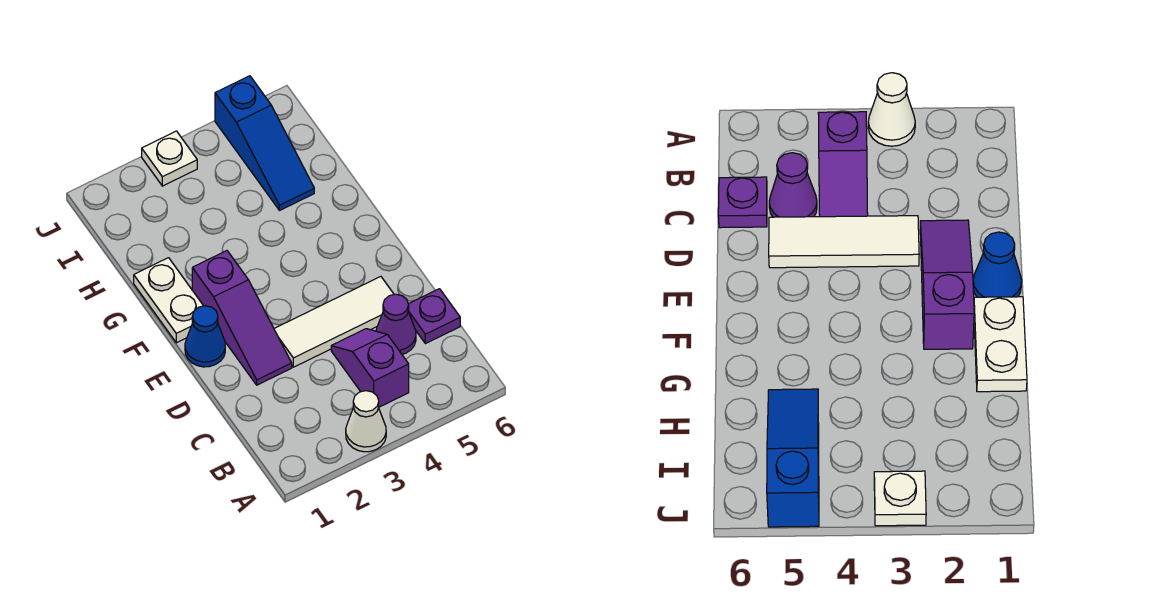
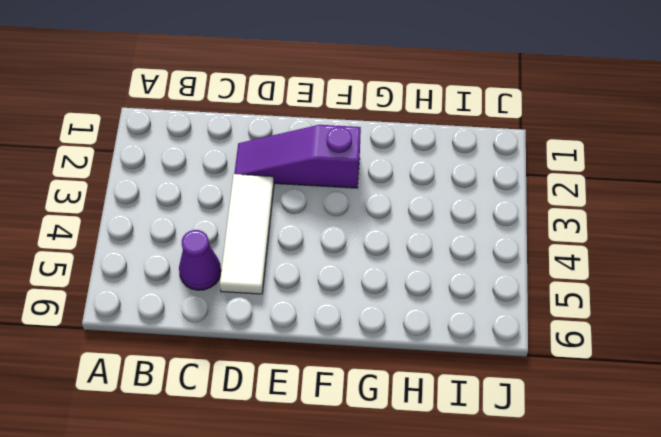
none -> white cone A3 level 1
none -> purple slope B4:C4 level 1 top B

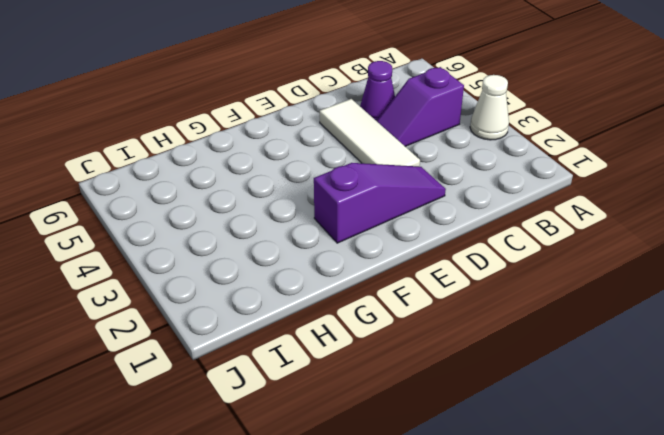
none -> purple plate C6 level 1
none -> blue cone E1 level 1

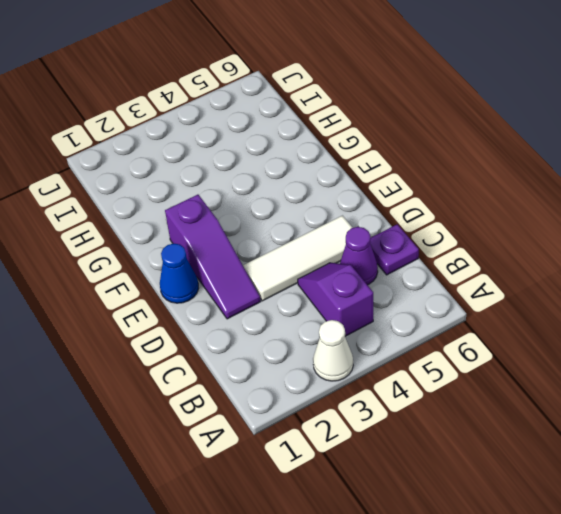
none -> white plate F1:G1 level 1
none -> blue slope H5:J5 level 1 top J

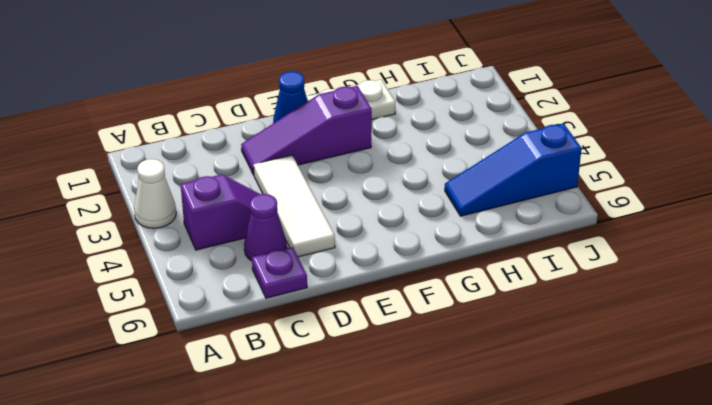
none -> white plate J3 level 1

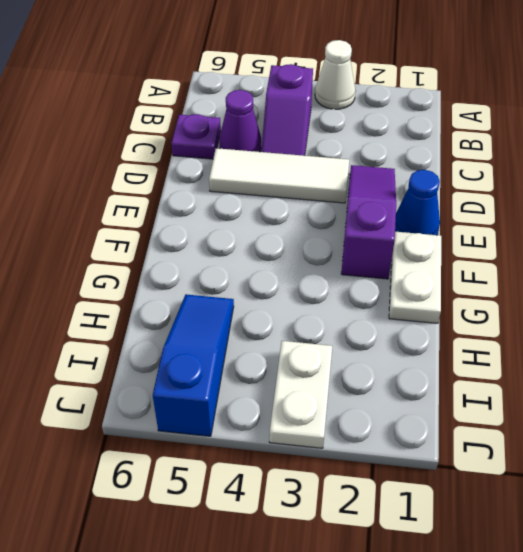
white plate I3:J3 level 1 -> white plate J3 level 1

